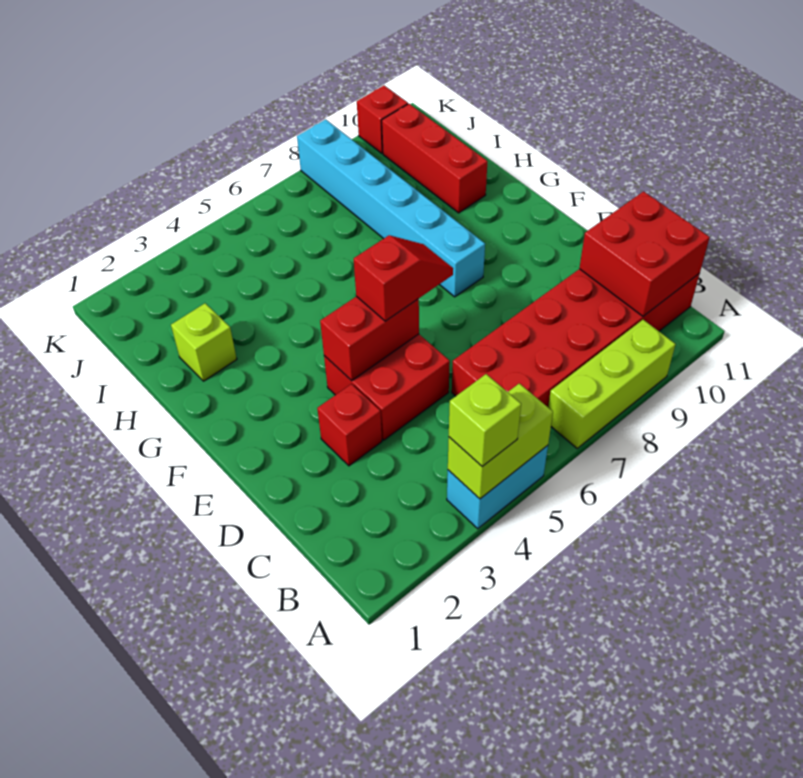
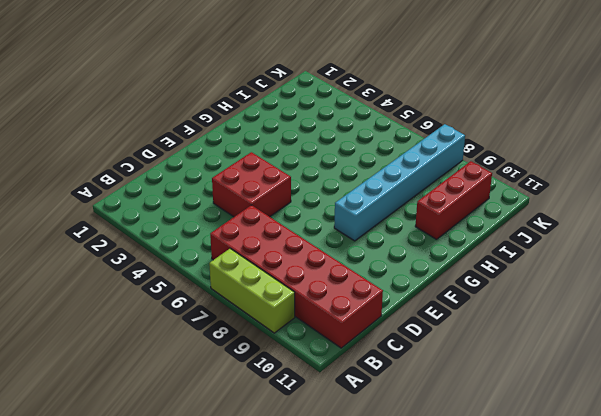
none -> cyan brick A4:A5 level 1
none -> red brick D3 level 1
none -> lime brick H2 level 1

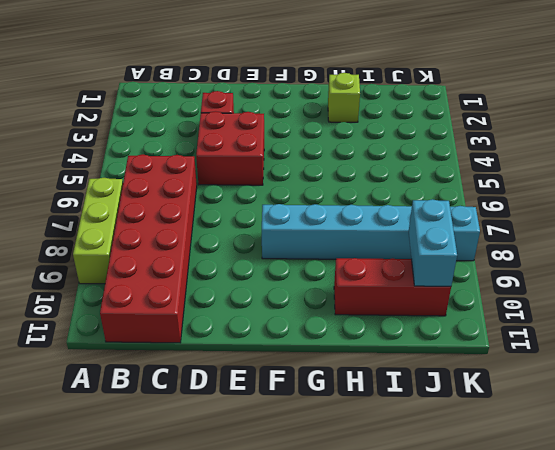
cyan brick J9:J10 level 2 -> cyan brick A4:A5 level 1
none -> red brick K10 level 1
none -> lime brick A4:A5 level 2
none -> red brick B10:C11 level 2

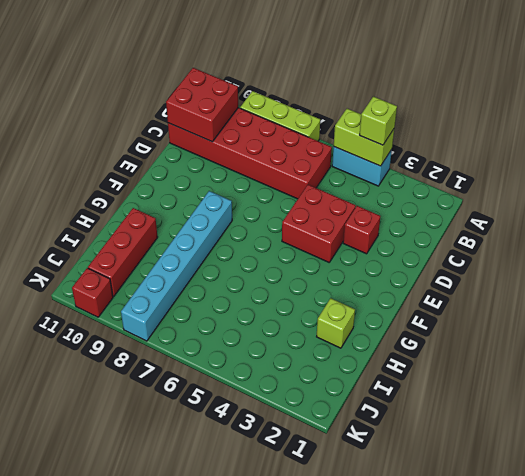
none -> red brick E4:E5 level 2
none -> red slope E5:E6 level 3 top 5

